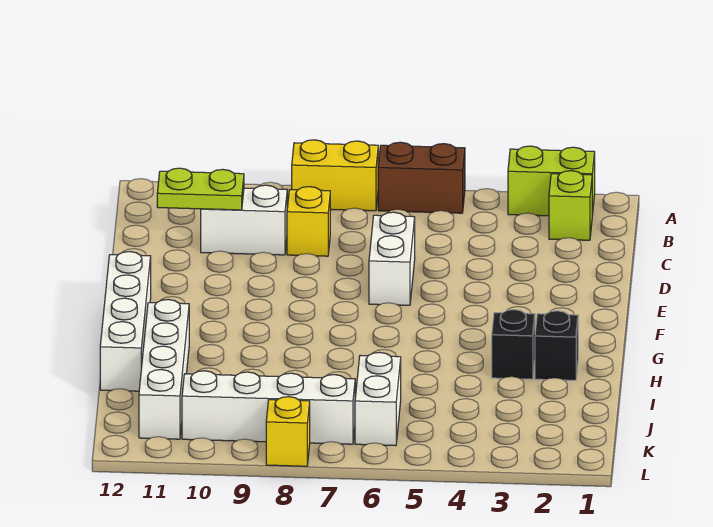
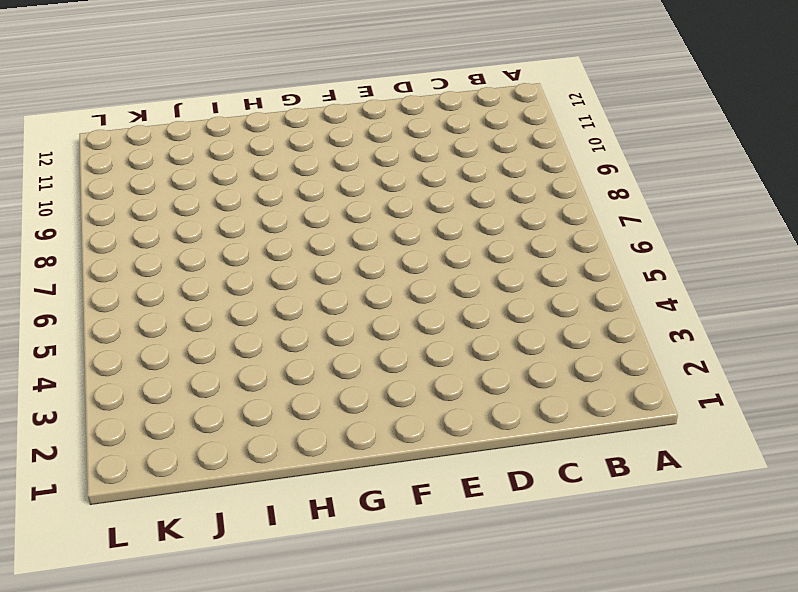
none -> lime brick A2:A3 level 1
none -> brown brick A5:A6 level 1
none -> yellow brick A7:A8 level 1

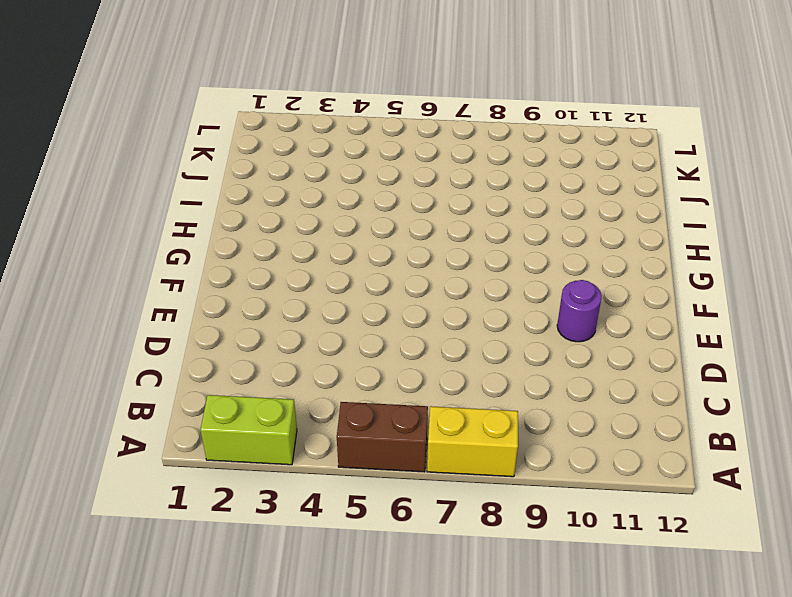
purple round brick E10 level 1 -> none
none -> lime brick B2 level 1
none -> yellow brick C8 level 1
none -> white brick C9:C10 level 1

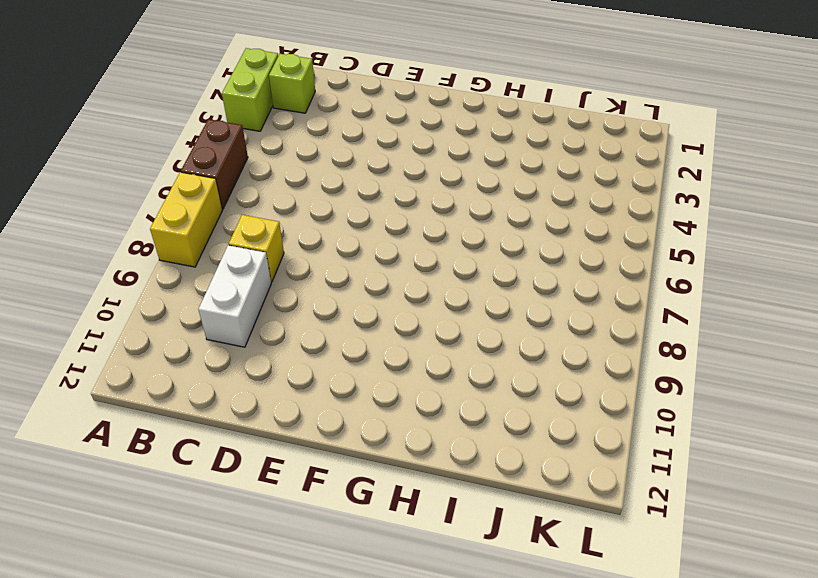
none -> white brick D6:E6 level 1
none -> white brick F12:I12 level 1
none -> black brick H2 level 1

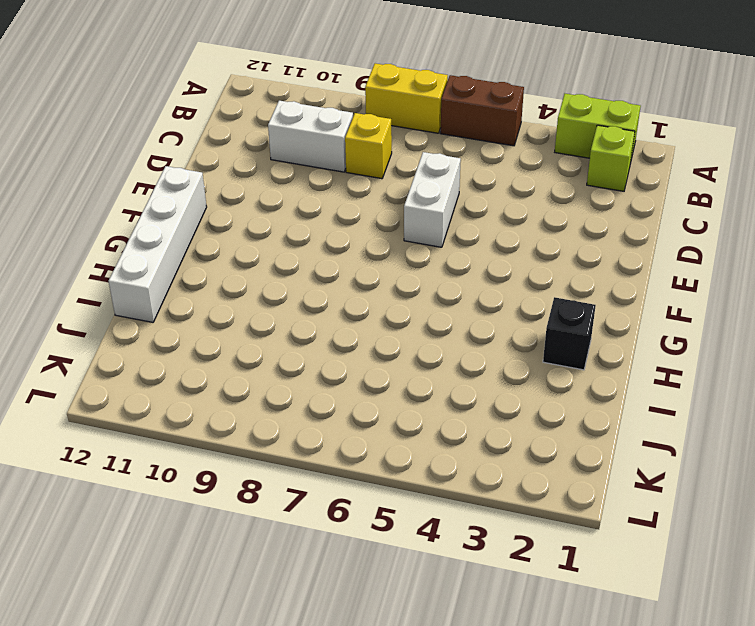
none -> black brick H3 level 1
none -> white brick H11:K11 level 1
none -> white brick J6:K6 level 1

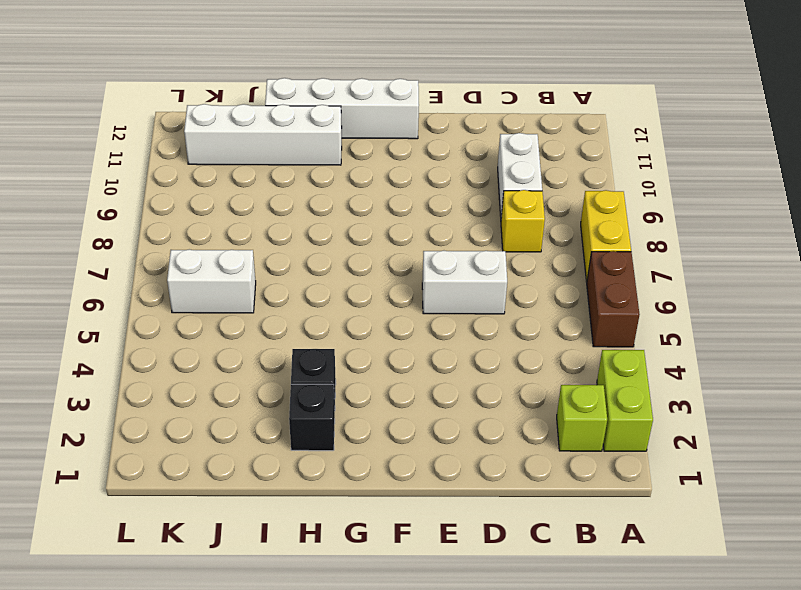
none -> white brick K7:K10 level 1
none -> yellow brick L8 level 1
none -> lime plate C10:C11 level 2

